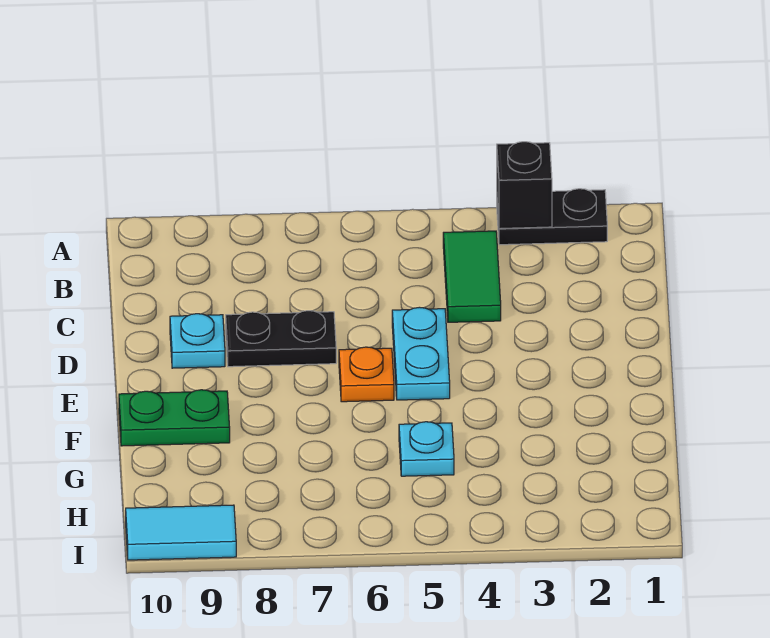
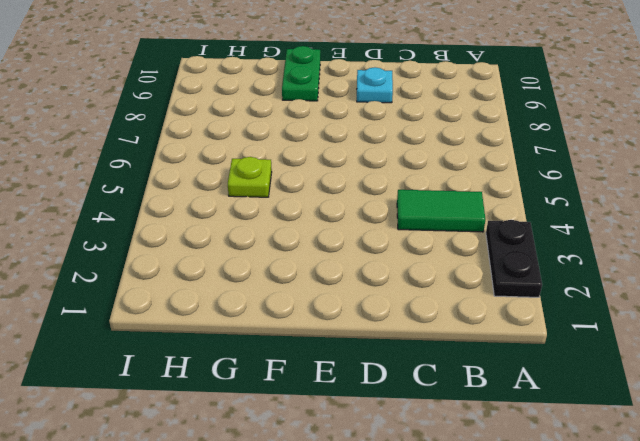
lime plate G5 level 1 -> cyan plate G5 level 1
none -> cyan plate D5:E5 level 1
none -> black plate D7:D8 level 1

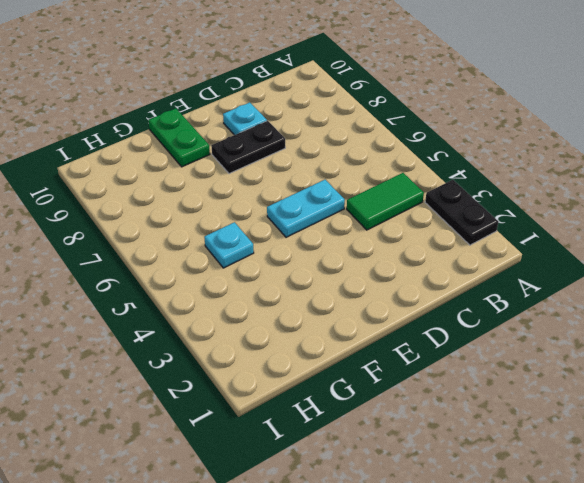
black plate D8:E8 level 1 -> black plate D7:D8 level 1
none -> orange plate E6 level 1
none -> cyan tile I9:I10 level 1

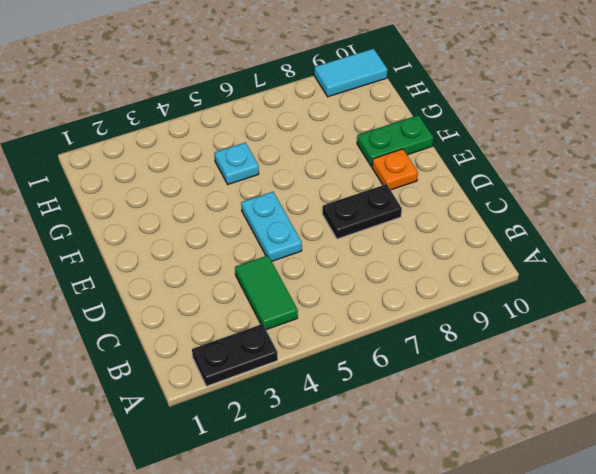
orange plate E9 level 1 -> orange plate E6 level 1
none -> cyan plate D9 level 1
none -> black brick A3 level 2

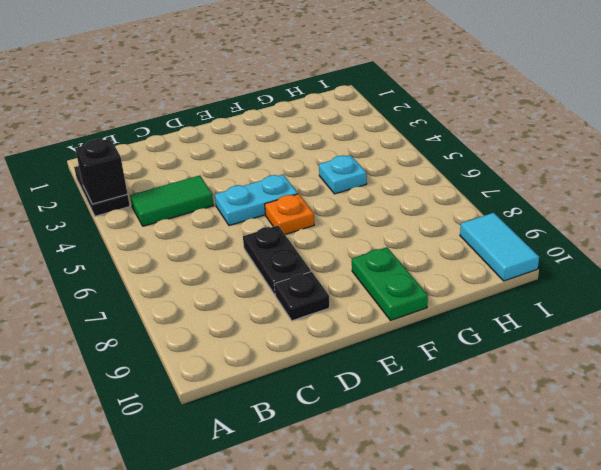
black plate D9 level 1 -> cyan plate D9 level 1

